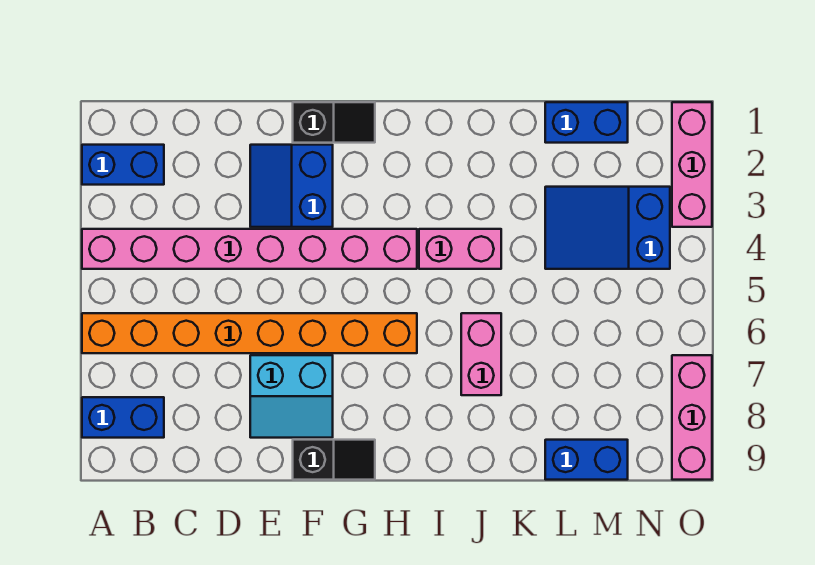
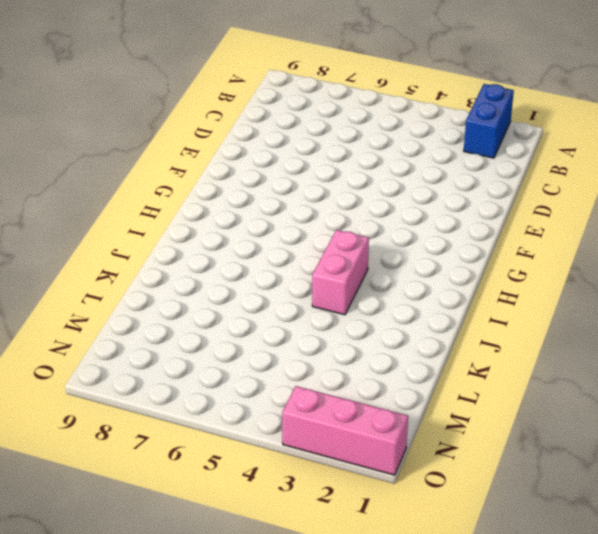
none -> pink brick A4:H4 level 1
none -> orange brick A6:H6 level 1
none -> blue brick A8:B8 level 1

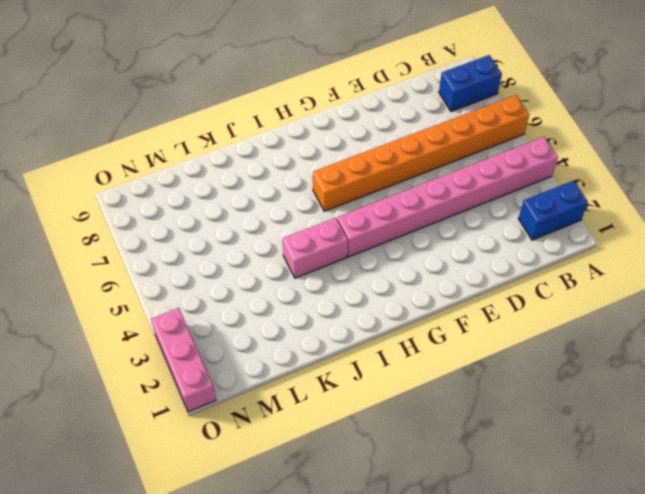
none -> blue slope E2:F3 level 1 top F
none -> cyan slope E7:F8 level 1 top 7
none -> black slope F1:G1 level 1 top F

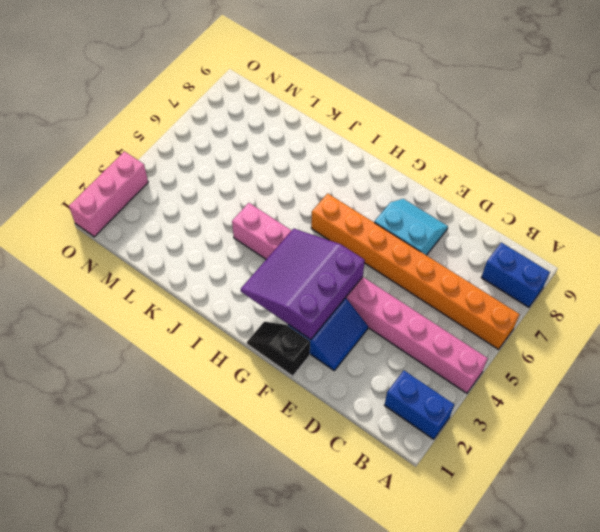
purple slope F2:H4 level 2 top F -> none
none -> black slope F9:G9 level 1 top F
none -> pink brick J6:J7 level 1
none -> blue brick L1:M1 level 1

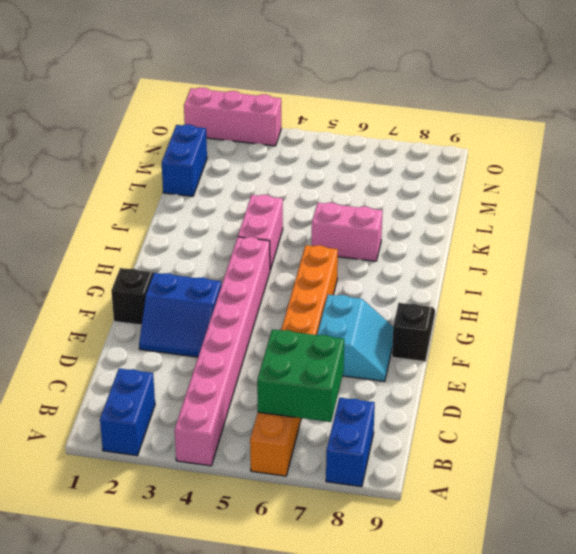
green brick B6:C7 level 2 -> none
none -> blue slope L3:N4 level 1 top N
none -> blue brick L9:M9 level 1
none -> pink brick O7:O9 level 1

